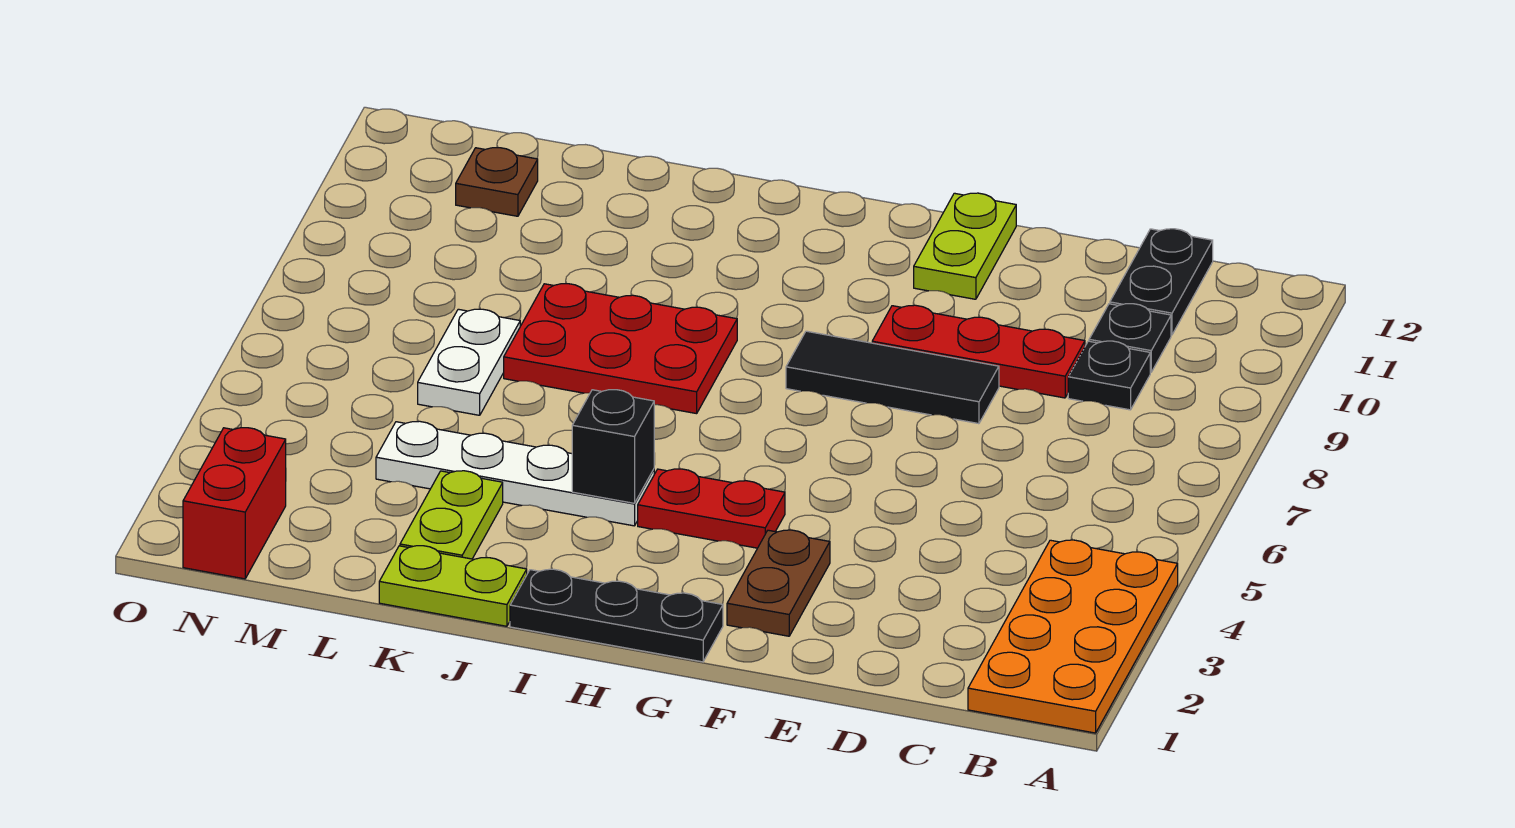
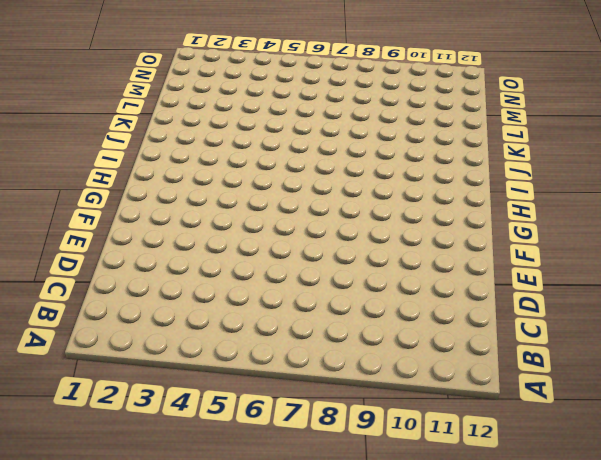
none -> orange plate A1:B4 level 1
none -> black plate C9 level 1
none -> black plate C10 level 1

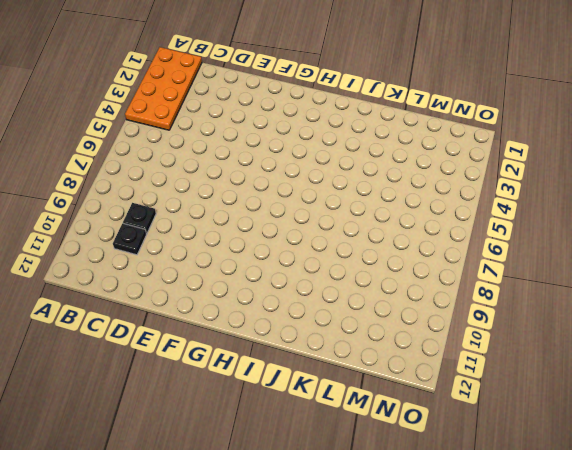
none -> black plate C11:C12 level 1
none -> red plate D9:F9 level 1
none -> black tile E8:G8 level 1

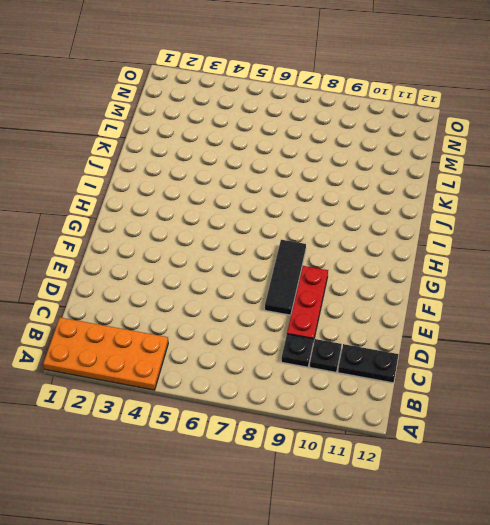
none -> brown plate F2:F3 level 1
none -> lime plate F11:F12 level 1
none -> black plate G1:I1 level 1

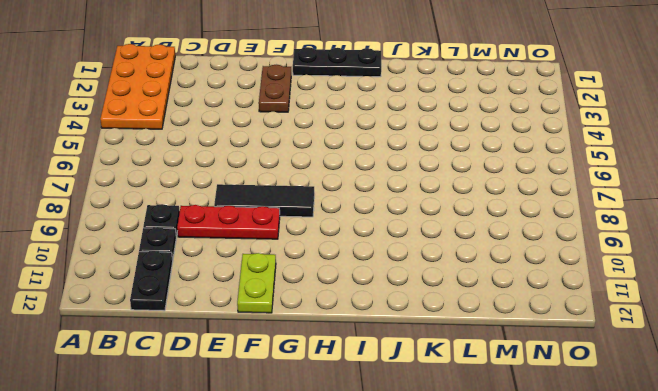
none -> red plate G4:H4 level 1
none -> white plate I4:L4 level 1
none -> red plate I7:K8 level 1

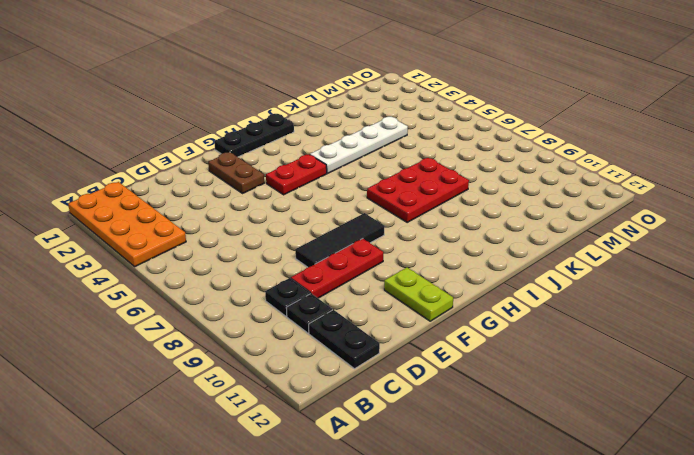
none -> lime plate J1:K1 level 1
none -> lime plate K2:K3 level 1
none -> white plate L6:L7 level 1

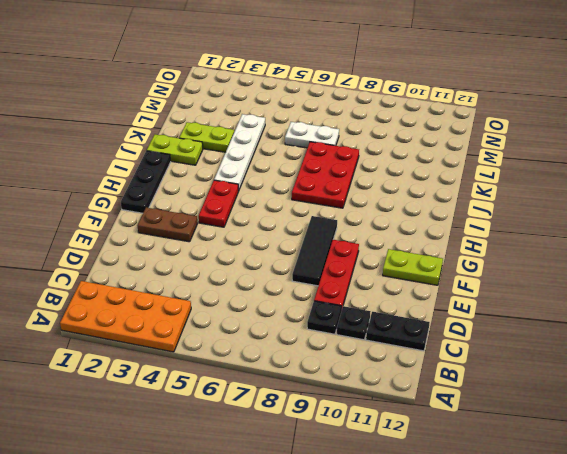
lime plate J1:J2 level 1 -> lime plate J1:K1 level 1
none -> brown plate M11 level 1
none -> red brick N1:N2 level 1
none -> black brick I4 level 2

